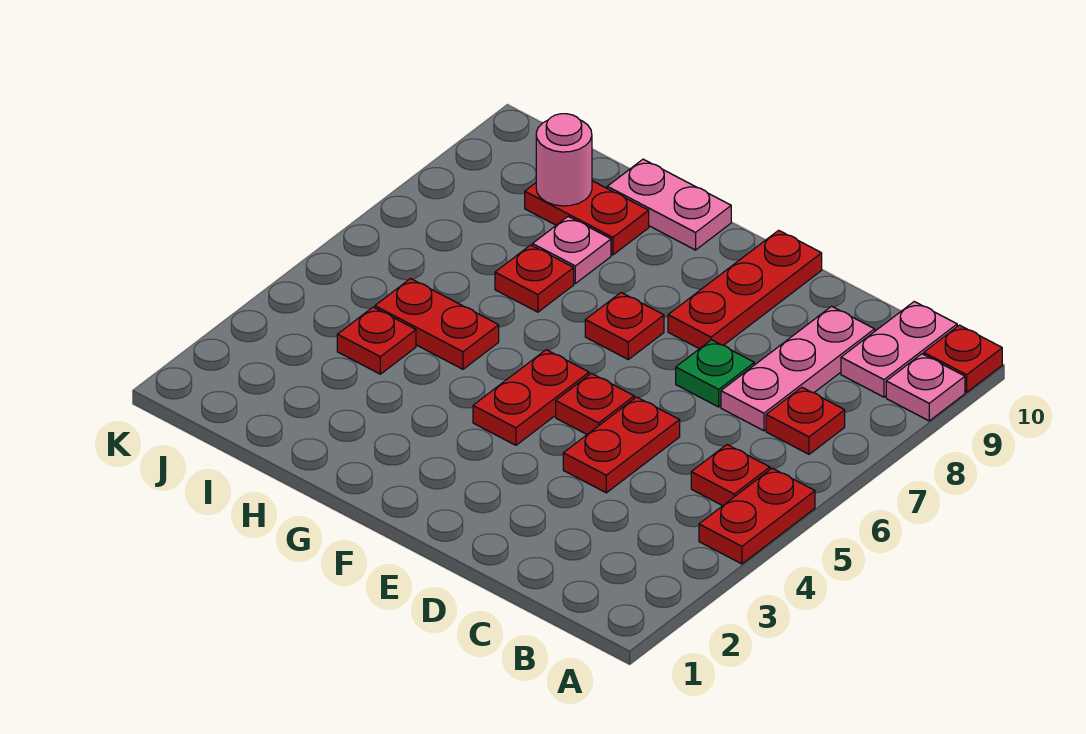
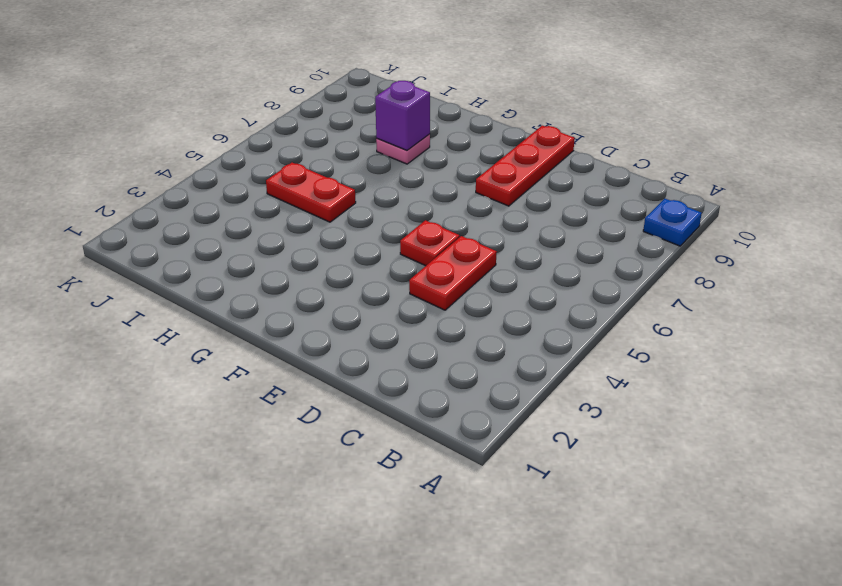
blue plate A9 level 1 -> pink plate A9 level 1
purple brick H8 level 2 -> none
none -> red plate A4:A5 level 1
none -> red plate A10 level 1
none -> red plate B5 level 1

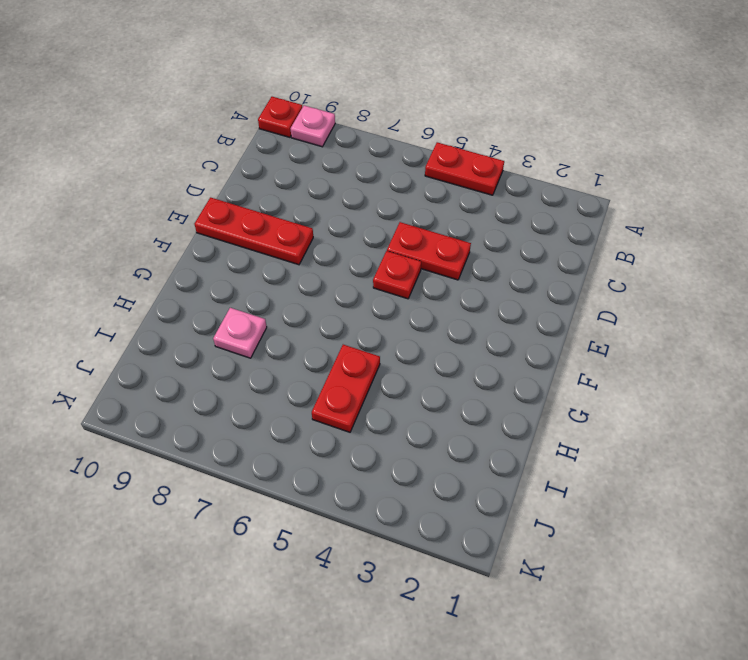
none -> red plate B5 level 1
none -> red plate B7 level 1
none -> pink plate B9:B10 level 1

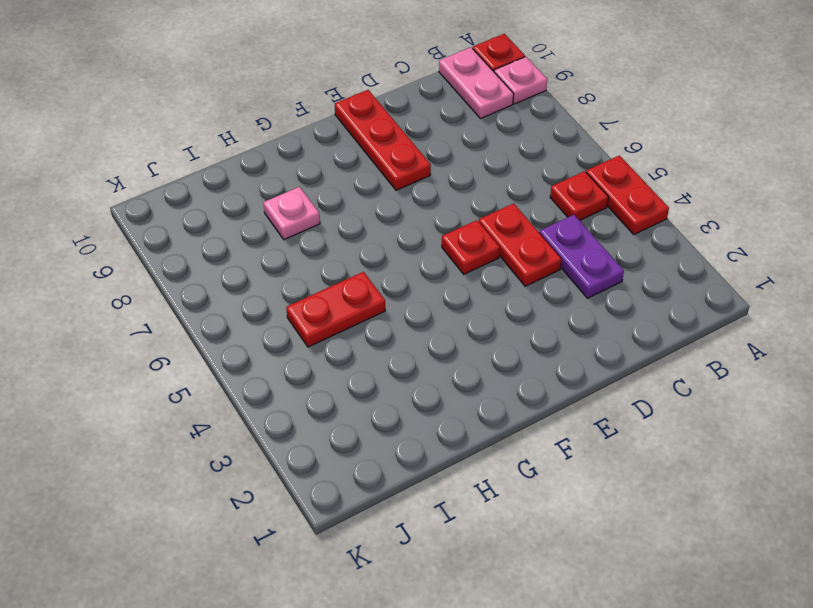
purple plate C3:C4 level 1 -> none
none -> red plate B7 level 1
none -> pink plate C7:C9 level 1
none -> green plate D7 level 1

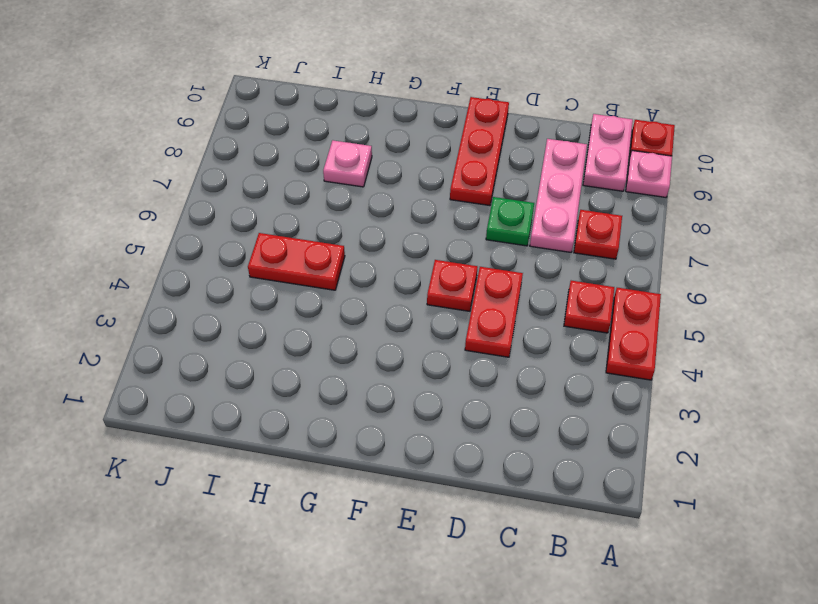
none -> red plate F4:F5 level 1
none -> red plate F7 level 1
none -> pink plate G10:H10 level 1

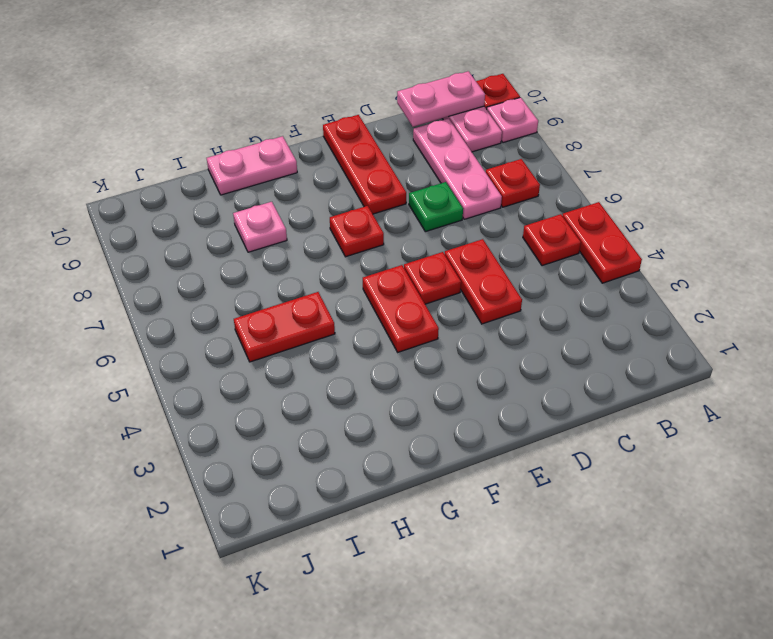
pink plate B10:C10 level 2 -> none
none -> red plate H7 level 1
none -> red plate H9:I9 level 1
none -> red plate I4 level 1

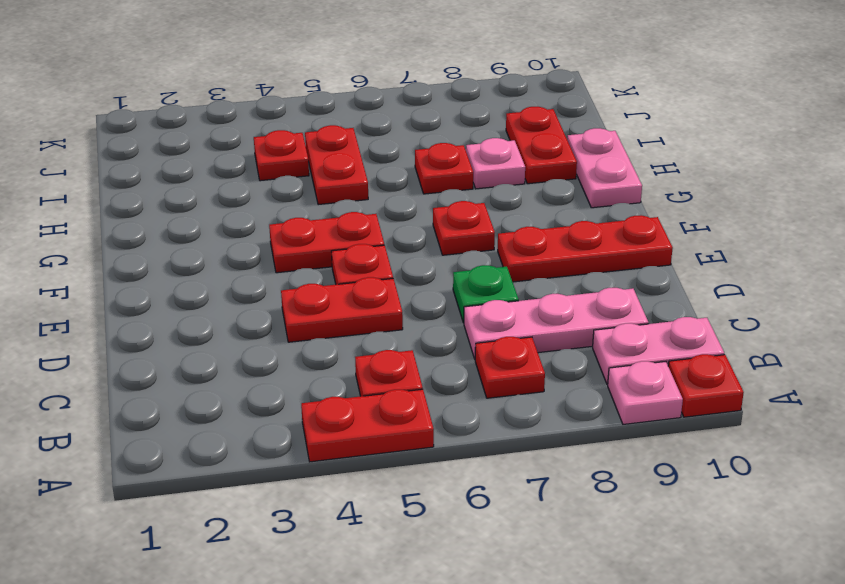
none -> pink round brick I9 level 2

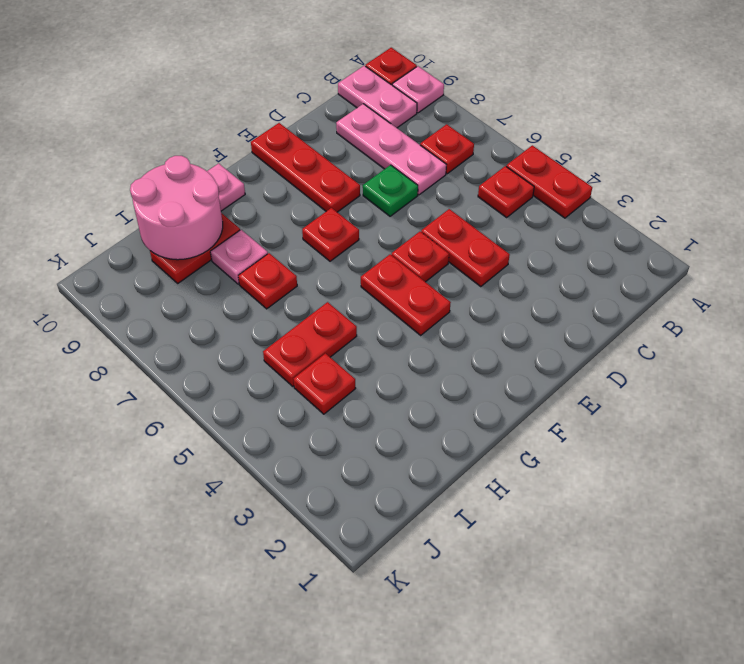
pink round brick H9:I10 level 2 -> pink round brick I9 level 2

